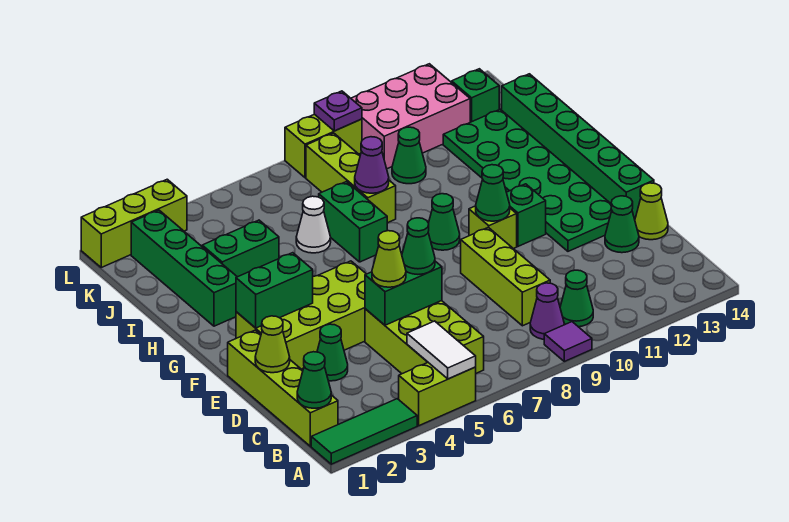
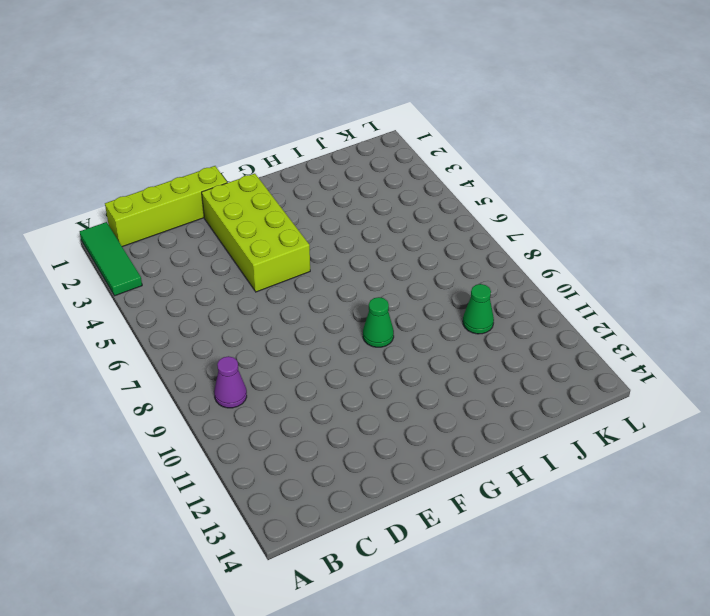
none -> lime brick A4:A5 level 1
none -> purple tile A9 level 1
none -> lime brick B5:D6 level 1
none -> green cone B10 level 1

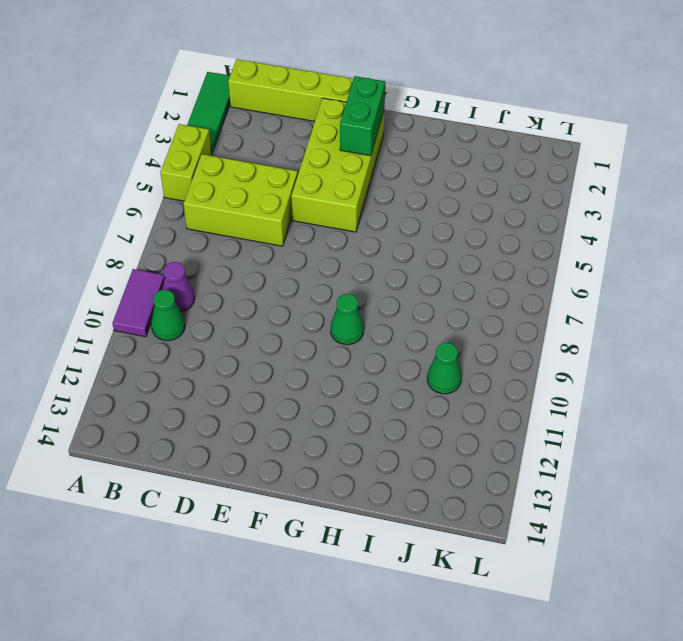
purple tile A9:A10 level 1 -> purple tile A9 level 1
none -> lime brick C9:E9 level 1
none -> green cone D3 level 1
none -> green cone D13 level 1
none -> lime cone D14 level 1

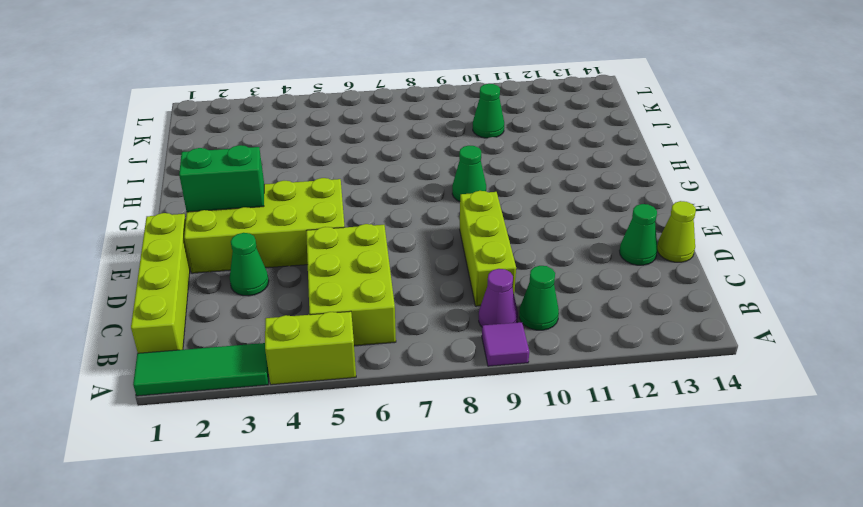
none -> green plate E12:J13 level 1
none -> green brick E14:J14 level 1
none -> lime brick F10 level 1
none -> green brick F11 level 1

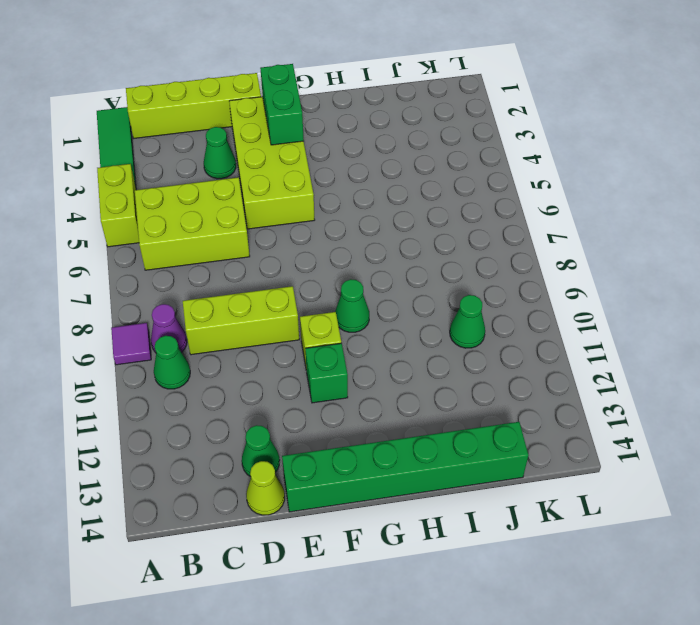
none -> green plate E12:J13 level 1
none -> green brick H2:K2 level 1
none -> green brick H7:I7 level 1
none -> green brick I3:I4 level 1

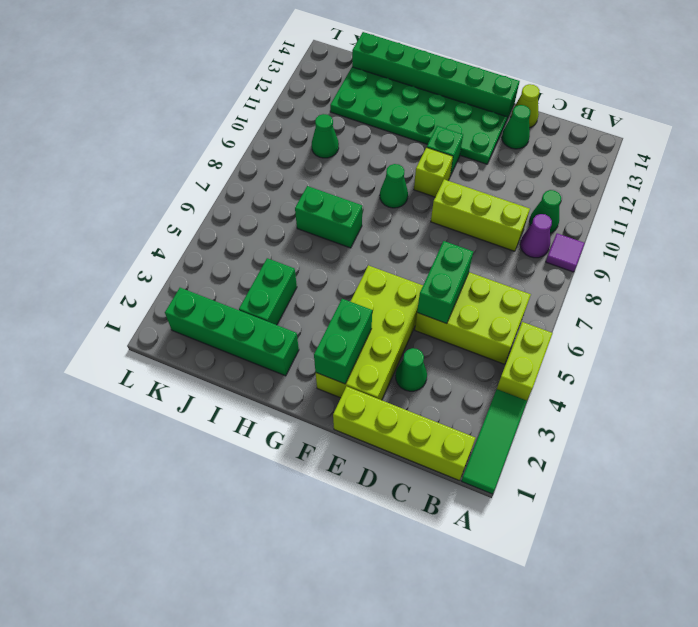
none -> white cone I6 level 1
none -> lime brick I8:K8 level 1
none -> pink brick K10:L12 level 1
none -> green brick K13 level 1

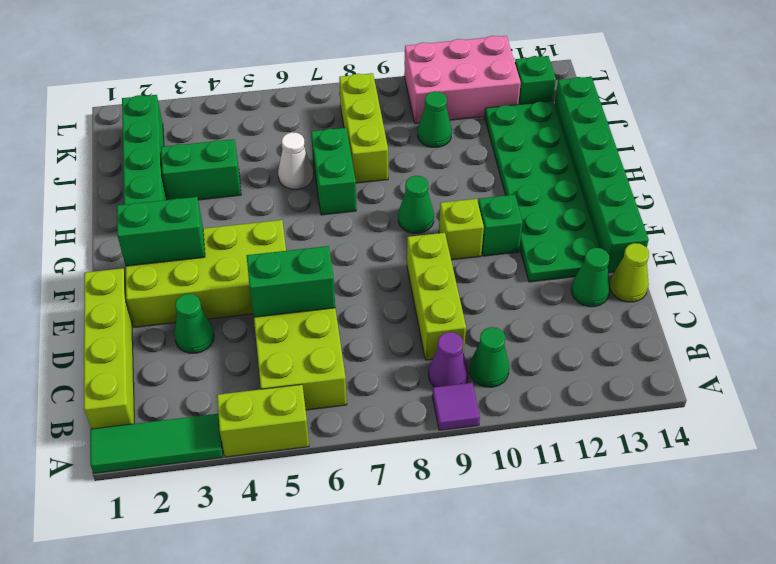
none -> lime brick L1:L3 level 1
none -> lime brick L8:L9 level 1
none -> white tile A5:B5 level 2
none -> green cone B1 level 2

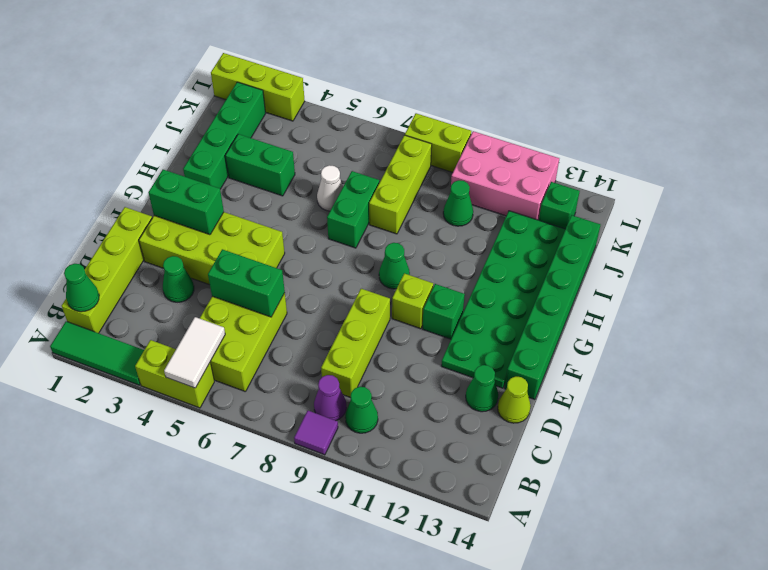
none -> lime cone D1 level 2
none -> green cone F10 level 2
none -> purple cone I8 level 2
none -> purple plate L9 level 2

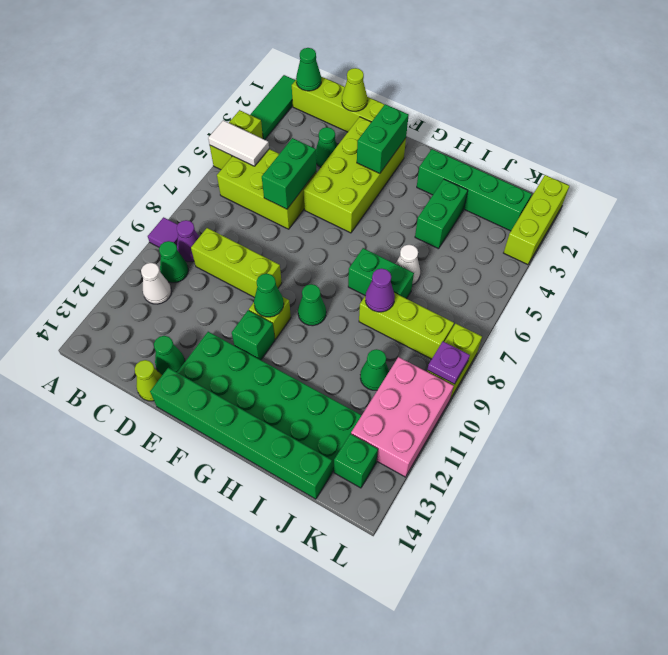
white cone B11 level 1 -> none
none -> lime cone D5 level 3
none -> green cone D6 level 3

